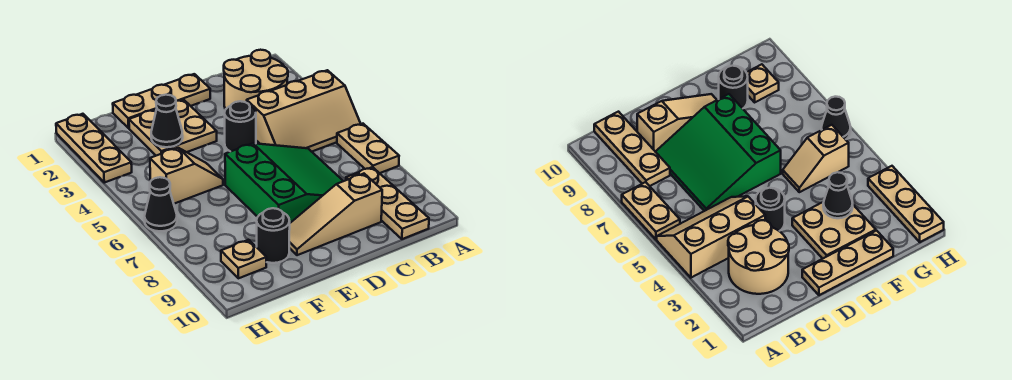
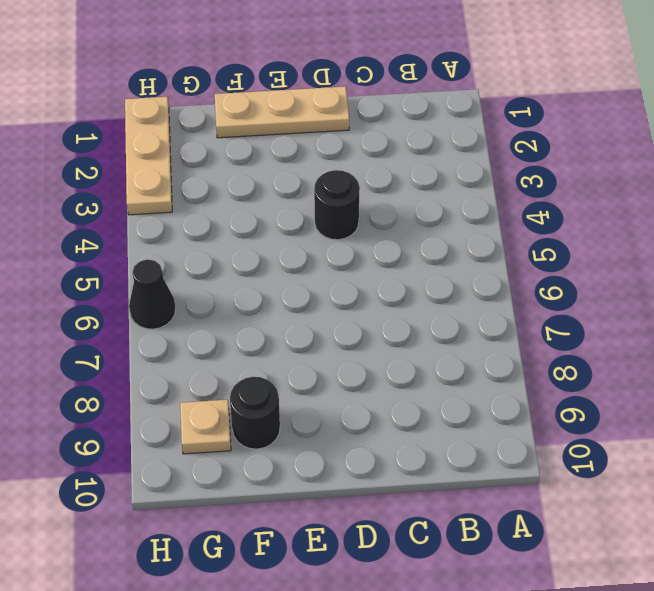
none -> tan slope A4:C5 level 1 top 4
none -> tan plate A6:A7 level 1
none -> tan round brick B2:C3 level 1

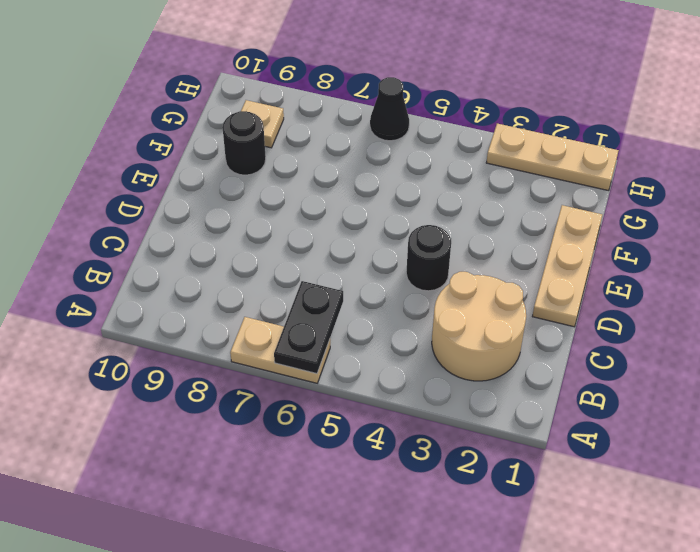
black plate A6:B6 level 2 -> none
none -> tan slope A4:C5 level 1 top 4
none -> tan plate B8:B10 level 1
none -> green slope C6:E8 level 1 top E

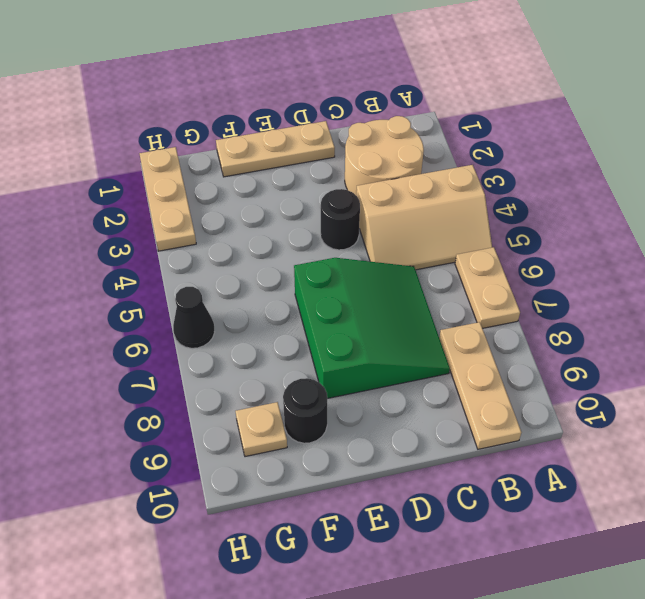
none -> tan slope C9:E9 level 1 top C
none -> tan plate E2:F3 level 1
none -> tan slope F5:G5 level 1 top G

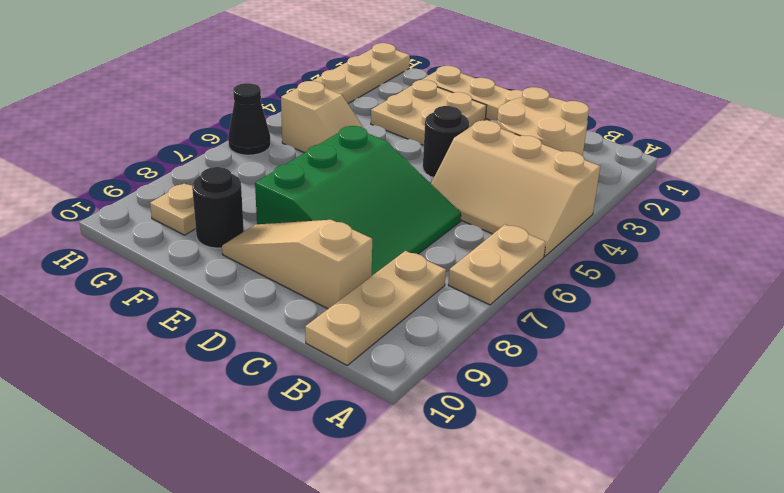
none -> black cone F3 level 2

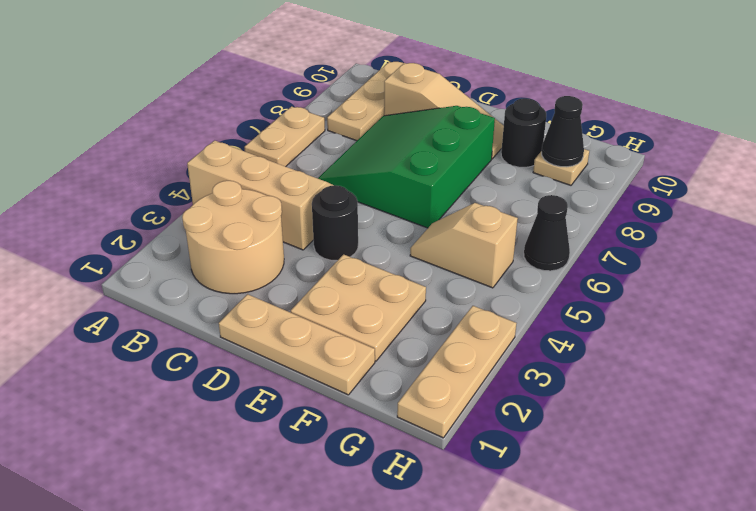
black cone G9 level 2 -> black cone F3 level 2

